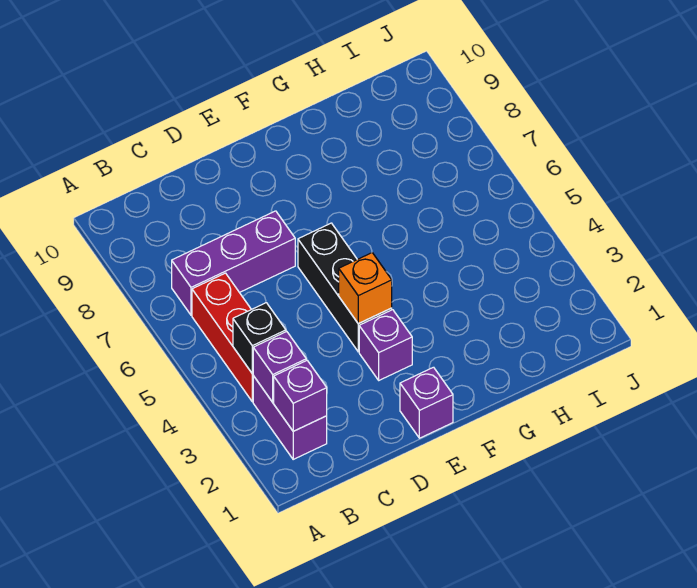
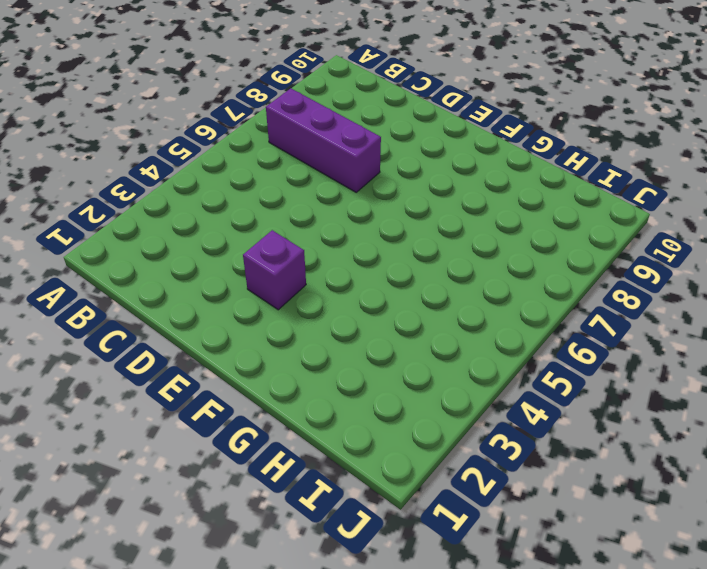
none -> purple brick B2:B3 level 1
none -> red brick B4:B6 level 1

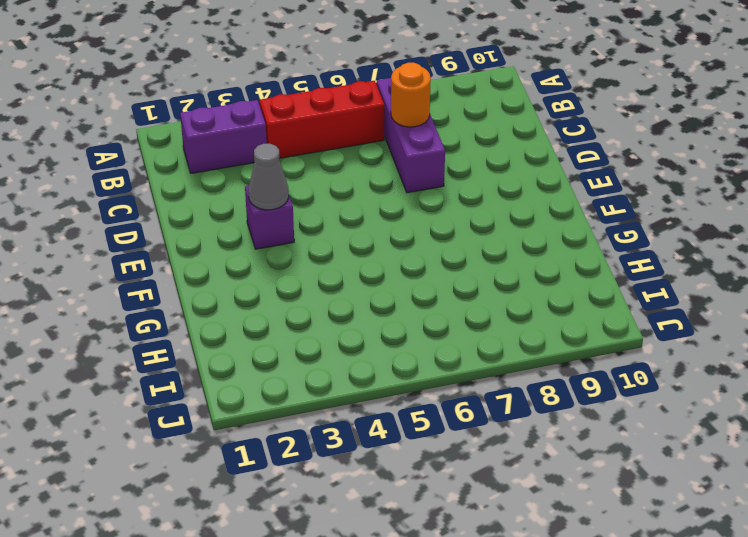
orange round brick C7 level 2 -> none
grey cone E3 level 2 -> none
none -> purple brick E1 level 1
none -> black brick E4:E6 level 1

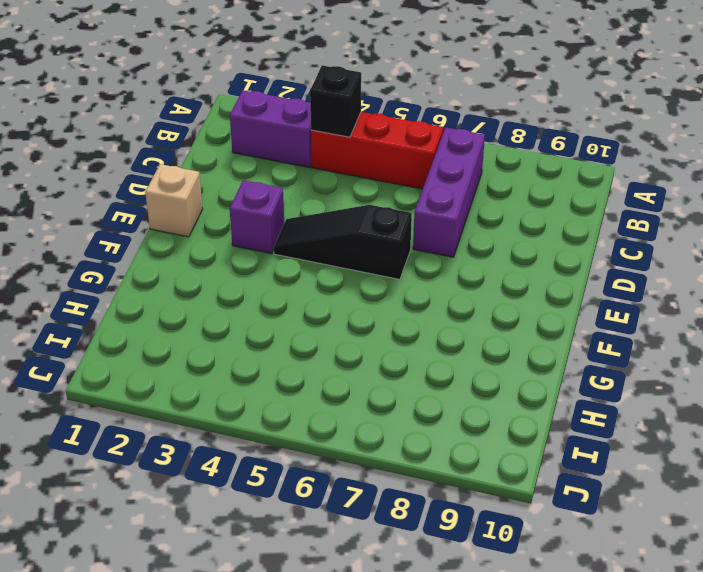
tan brick E1 level 1 -> purple brick E1 level 1
black slope E4:E6 level 1 top 6 -> black brick E4:E6 level 1
none -> purple brick B2 level 2
none -> purple brick B3 level 2

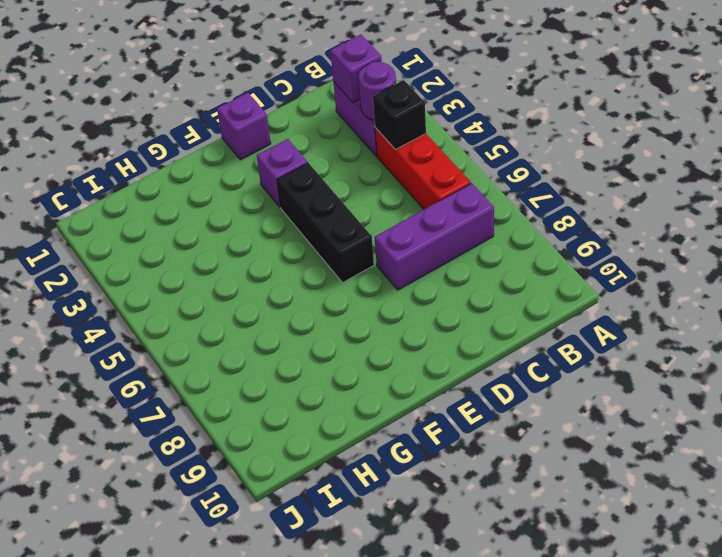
purple round brick B3 level 2 -> purple brick B3 level 2
none -> orange brick E4 level 2

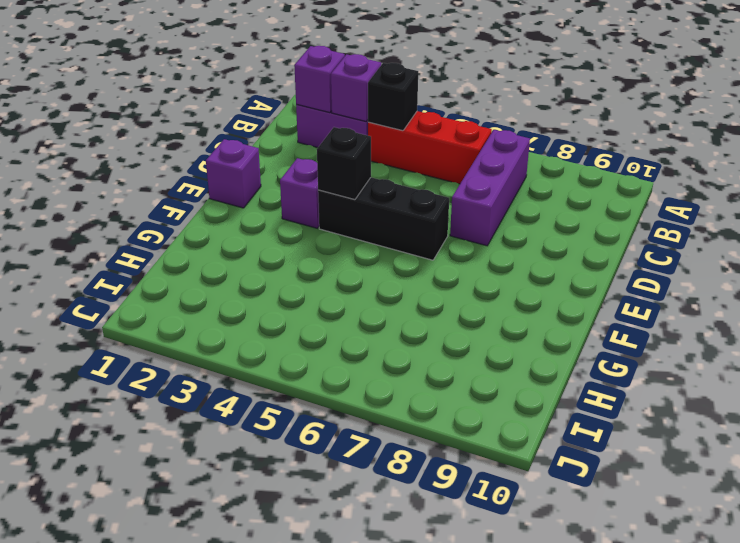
black brick E4 level 2 -> orange brick E4 level 2

